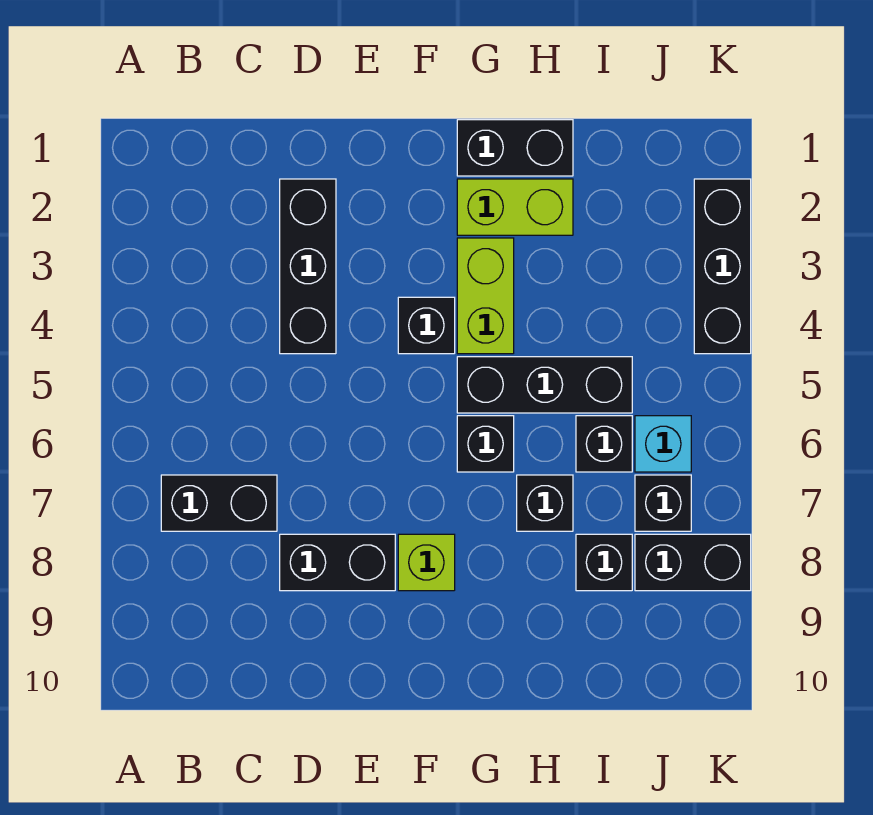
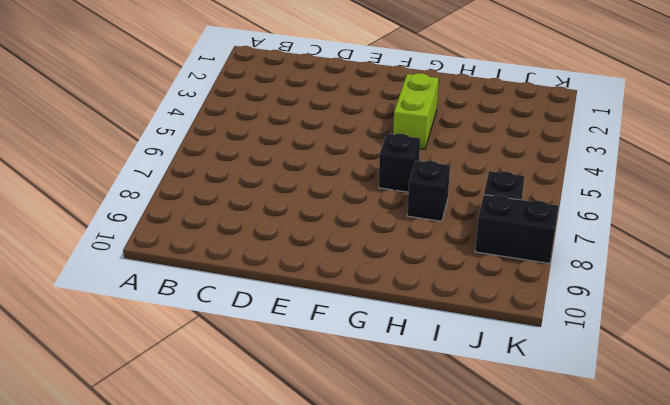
none -> black brick B7:C7 level 1
none -> black brick D2:D4 level 1
none -> black brick D8:E8 level 1

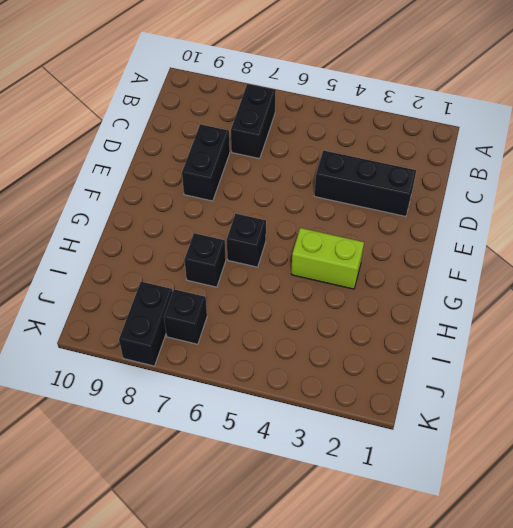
none -> black brick F4 level 1
none -> lime brick F8 level 1
none -> black brick G1:H1 level 1

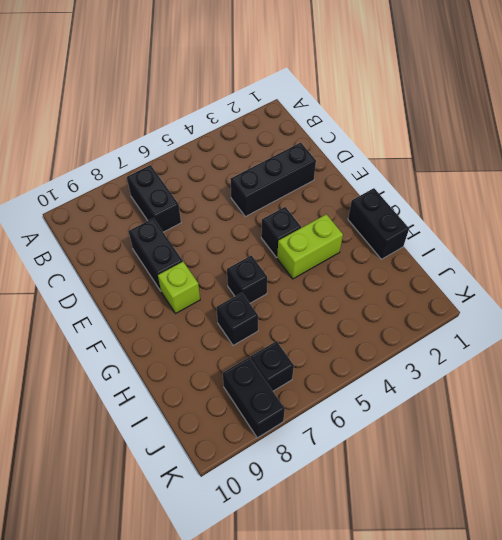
none -> lime brick G2:H2 level 1
none -> black brick G5:I5 level 1
none -> black brick I6 level 1

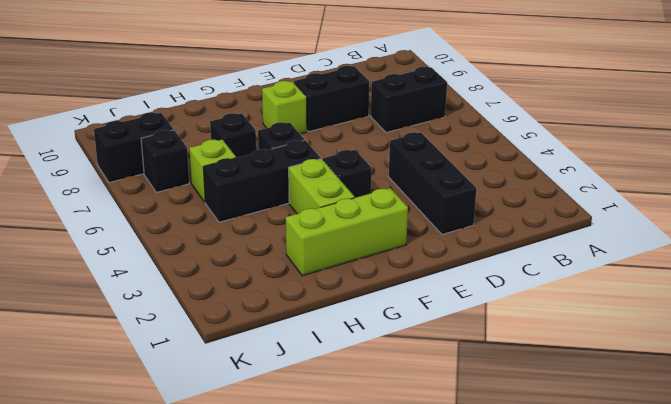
lime brick F2:H2 level 1 -> lime brick G2:H2 level 1
lime brick I6 level 1 -> black brick I6 level 1
none -> black brick G1:H1 level 1
none -> black brick I8 level 1
none -> cyan brick J6 level 1

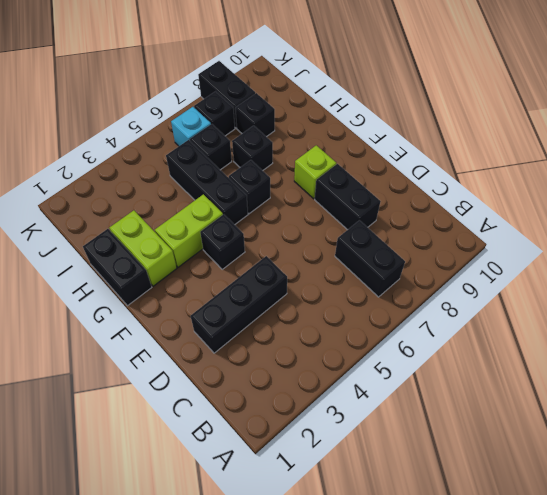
none -> black brick K2:K4 level 1

